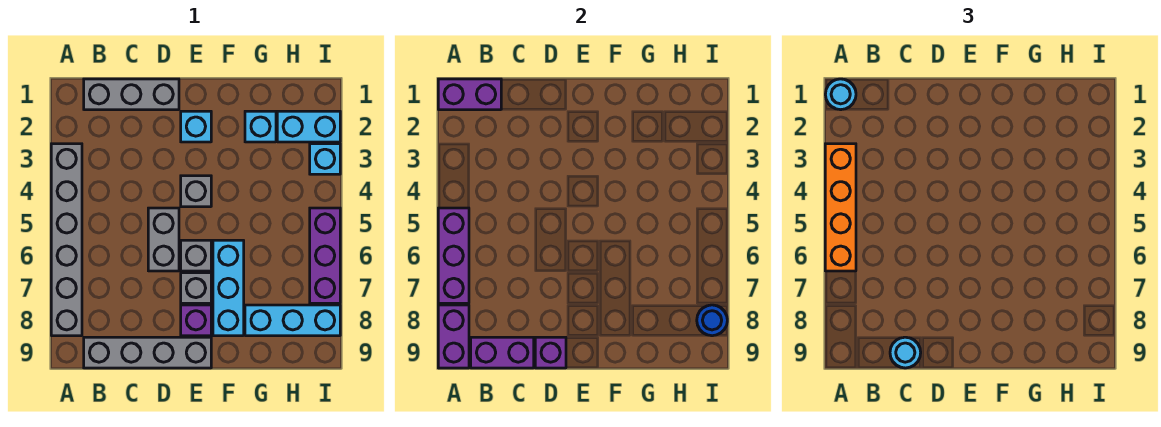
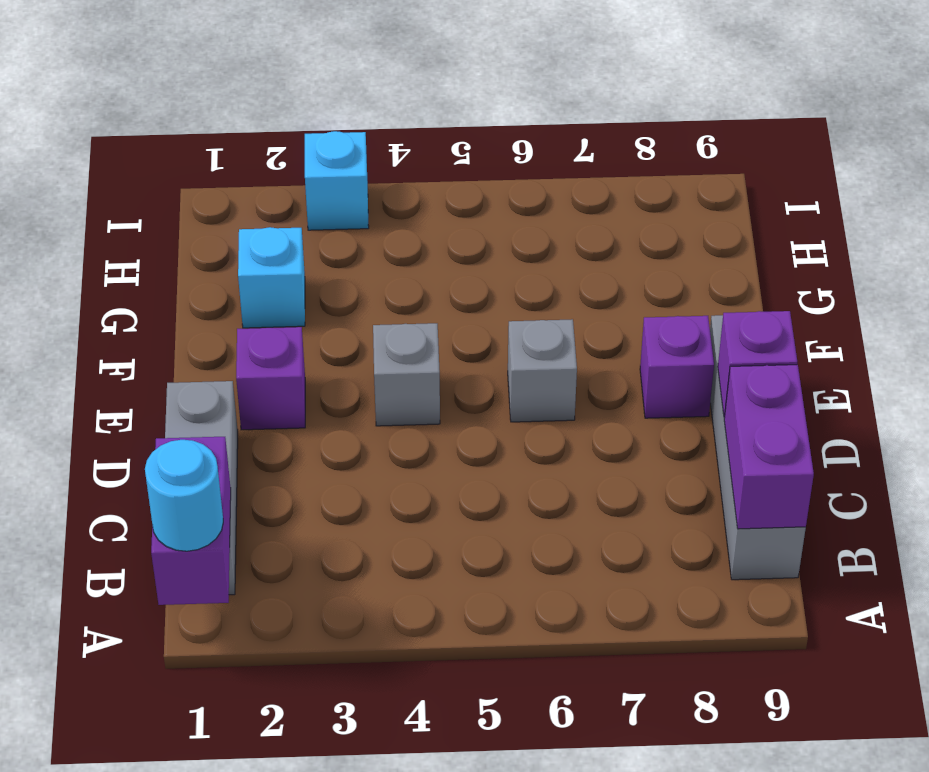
purple brick E2 level 1 -> cyan brick E2 level 1
none -> grey brick A3:A8 level 1
none -> grey brick D5:D6 level 1
none -> grey brick E7 level 1

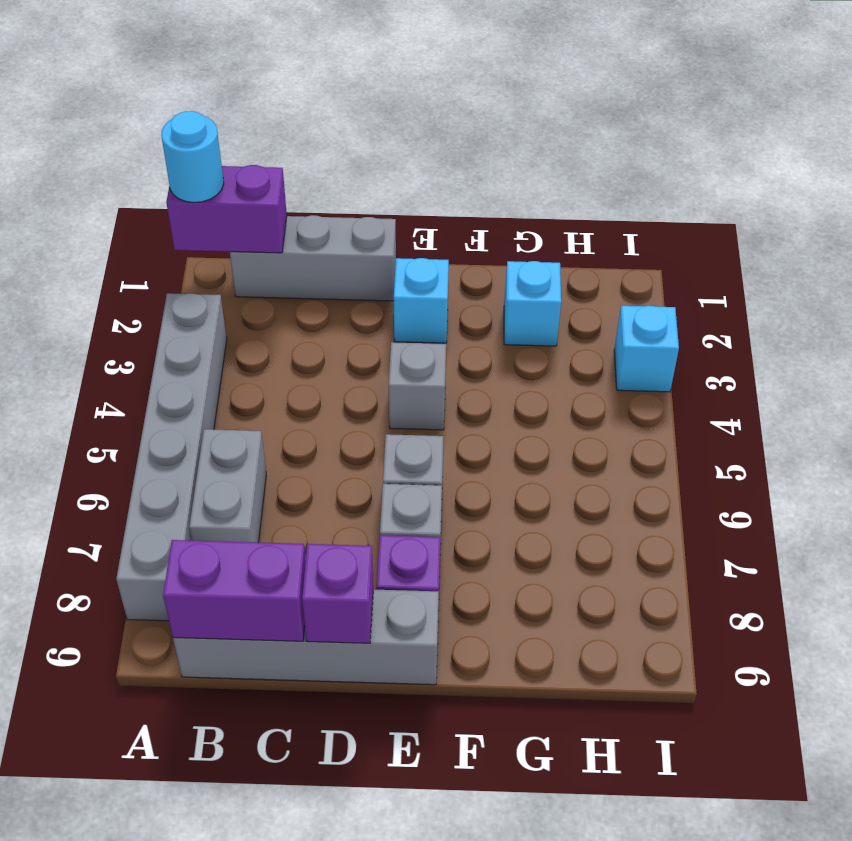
grey brick B6:B7 level 1 -> grey brick D5:D6 level 1
none -> cyan brick F6:F8 level 1
none -> cyan brick G8:I8 level 1
none -> cyan brick H2:I2 level 1

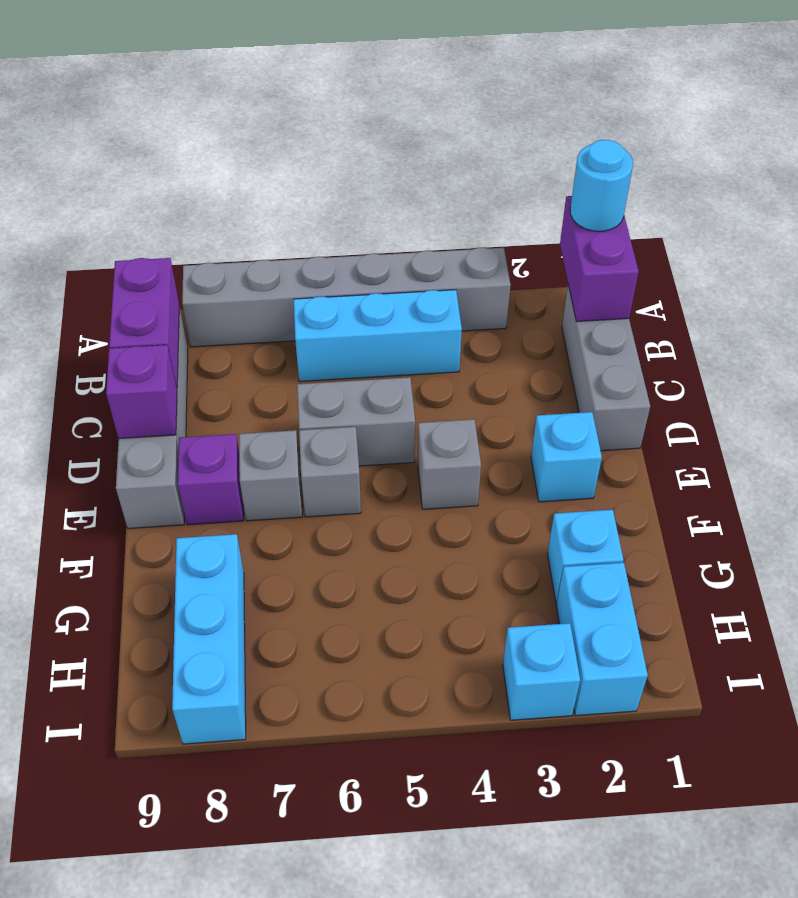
cyan brick B4:B6 level 1 -> cyan brick F6:F8 level 1
none -> purple brick I5:I7 level 1
none -> purple brick A5:A7 level 2
none -> purple brick A8:A9 level 2

